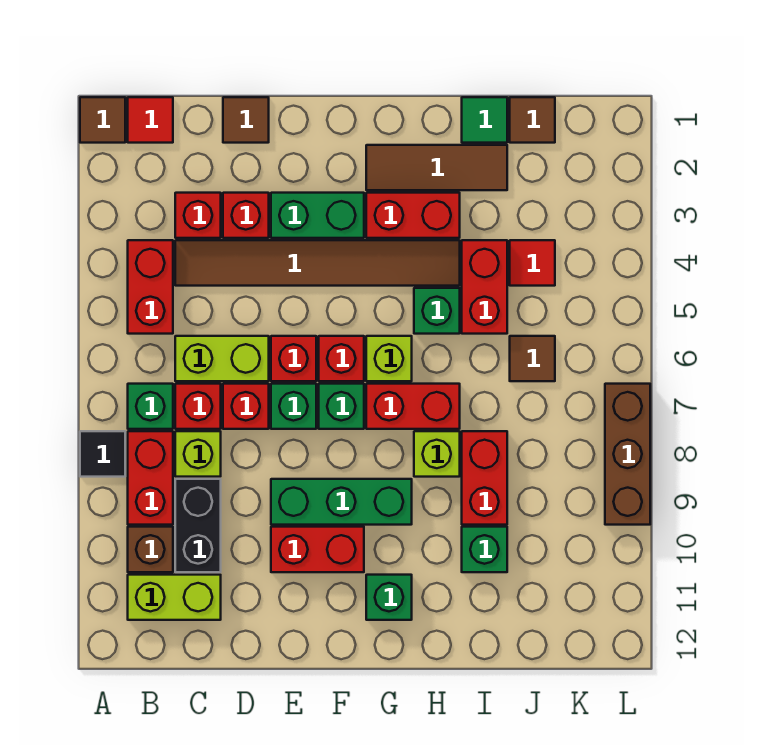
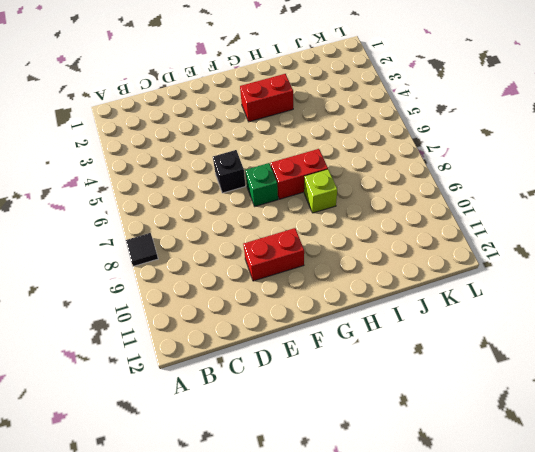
black brick E6 level 1 -> red brick E6 level 1
none -> brown tile A1 level 1
none -> red tile B1 level 1
none -> red brick B4:B5 level 1
none -> green brick B7 level 1

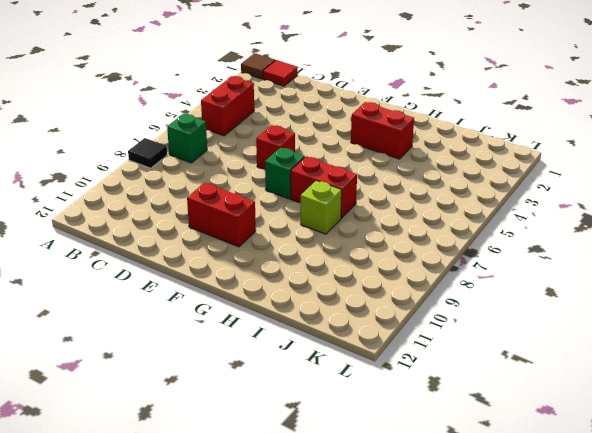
none -> red brick B8:B9 level 1
none -> brown brick B10 level 1
none -> lime brick B11:C11 level 1
none -> red brick C3 level 1

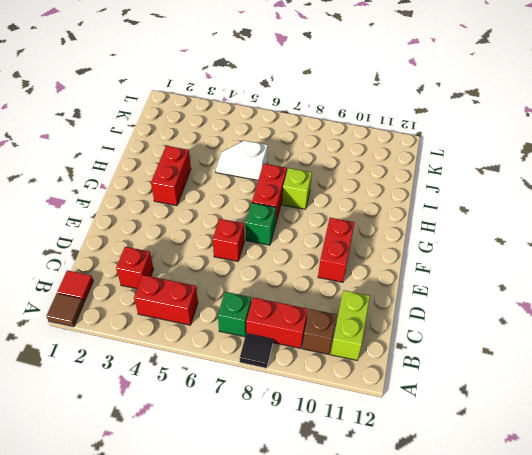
white slope I5:I6 level 1 top 6 -> red brick I4:I5 level 1
none -> brown tile C4:H4 level 1
none -> lime brick C6:D6 level 1
none -> red brick C7 level 1
none -> lime brick C8 level 1

